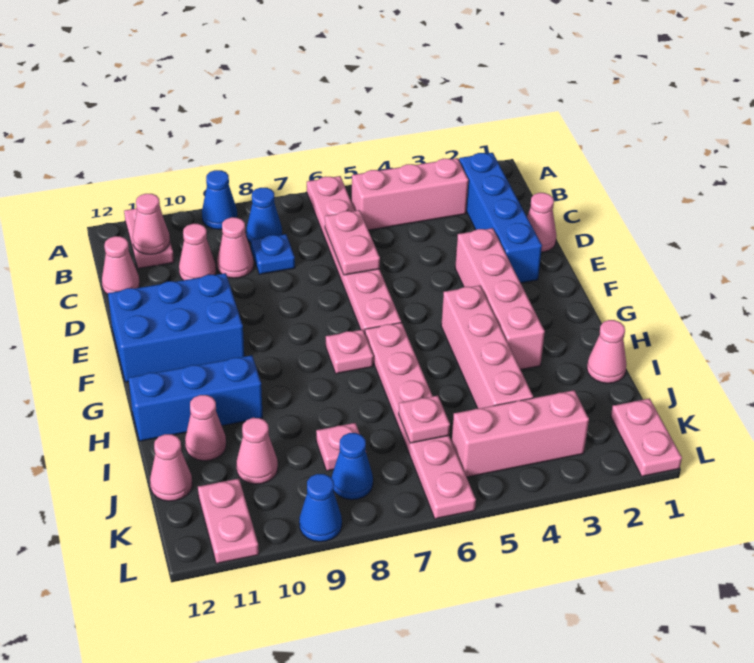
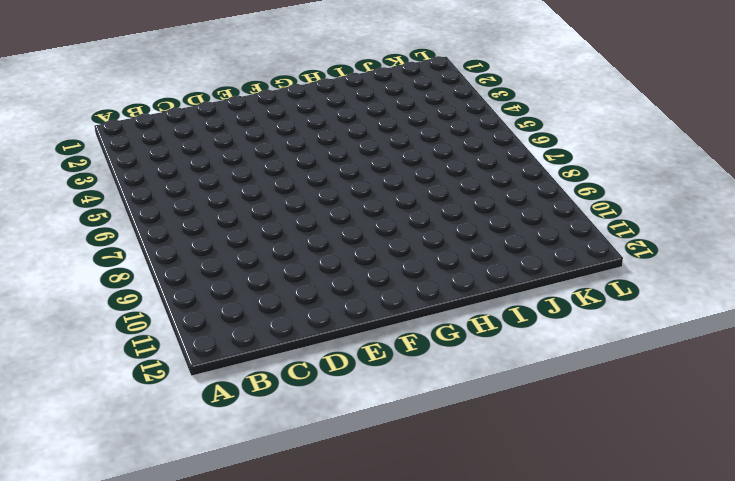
none -> pink plate A6:F6 level 1
none -> blue cone A9 level 1
none -> pink plate A11:B11 level 1
none -> blue brick B2:E2 level 1

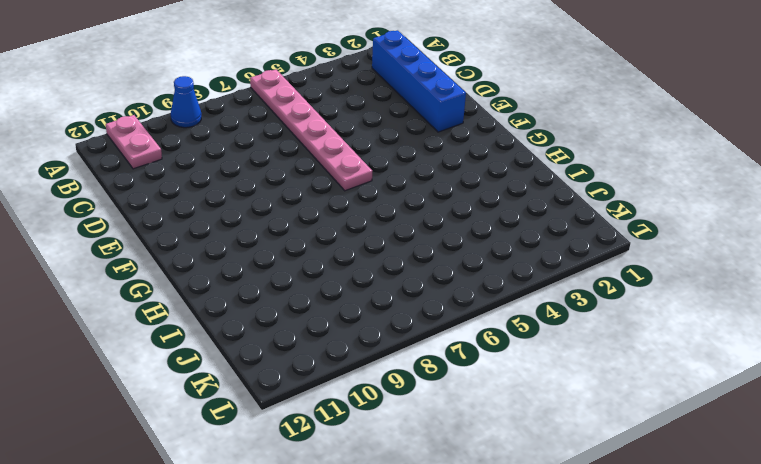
none -> pink brick B3:B5 level 1
none -> blue cone B8 level 1
none -> blue plate C8 level 1
none -> pink cone C9 level 1

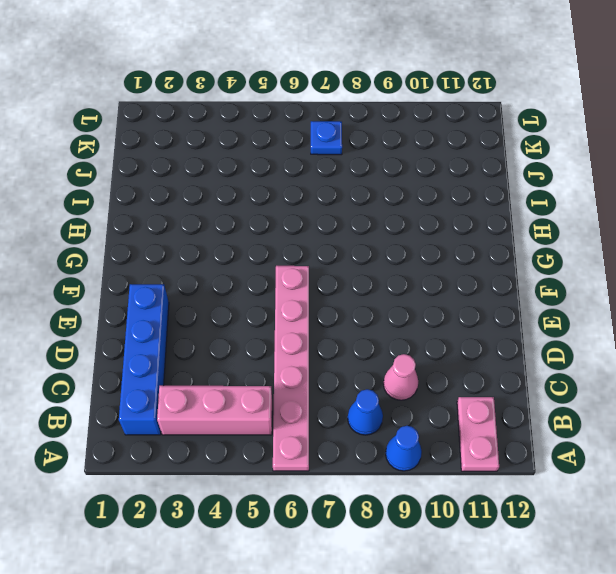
blue plate K7 level 1 -> blue plate C8 level 1
none -> pink cone C10 level 1
none -> pink cone C12 level 1
none -> pink cone D1 level 1
none -> pink brick E3:H3 level 1

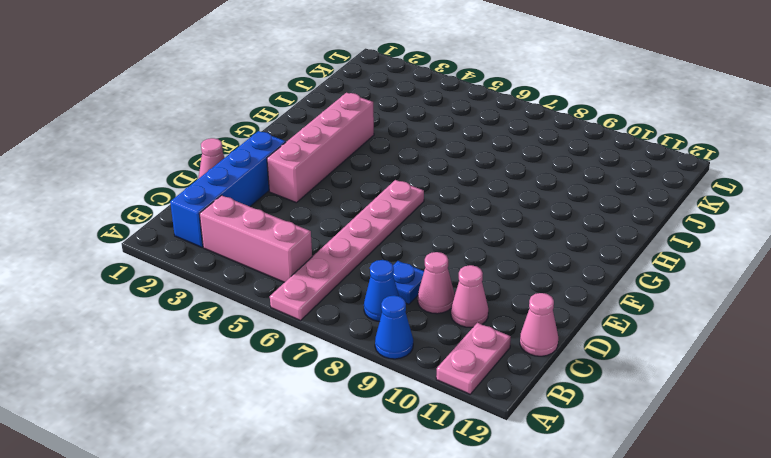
none -> blue brick E10:F12 level 1
none -> pink brick G4:J4 level 1
none -> pink plate G6:L6 level 1
none -> pink plate G7 level 1

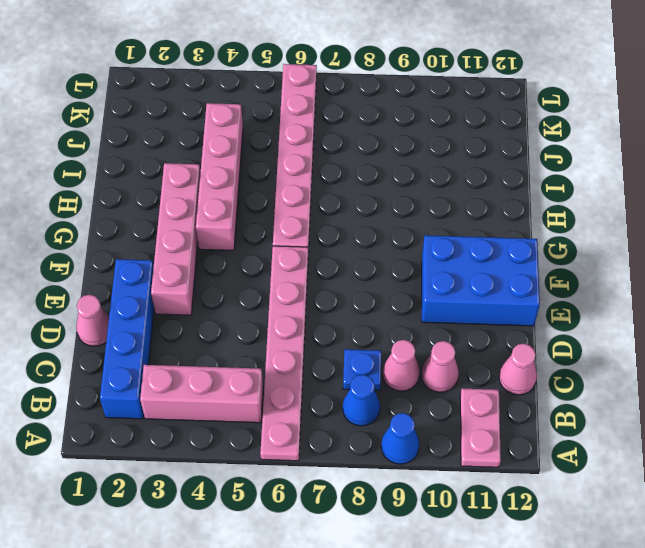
none -> pink plate G7 level 1
none -> blue brick H10:H12 level 1
none -> pink cone I1 level 1
none -> pink cone I11 level 1

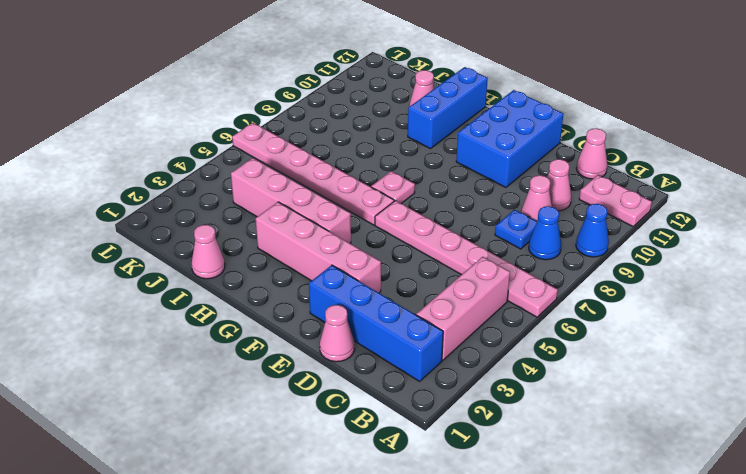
none -> pink plate J8 level 1
none -> pink cone J10 level 1
none -> pink cone J12 level 1
none -> pink plate K1:L1 level 1

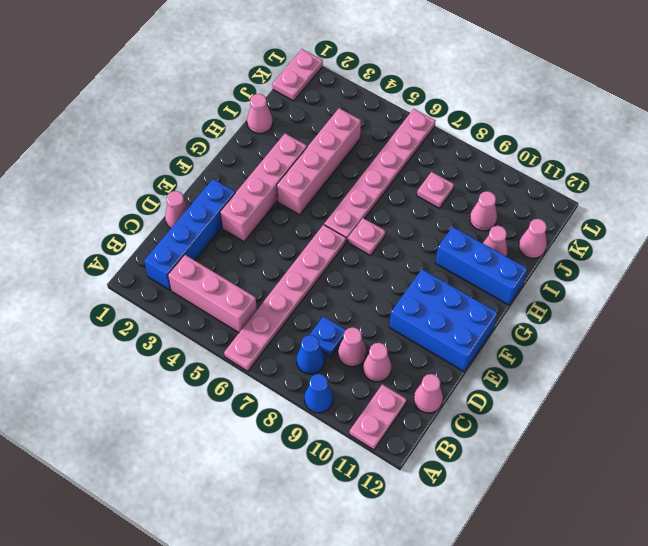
none -> pink brick K3:K5 level 1
none -> blue cone K8 level 1
none -> pink plate K11:L11 level 1
none -> blue cone L9 level 1

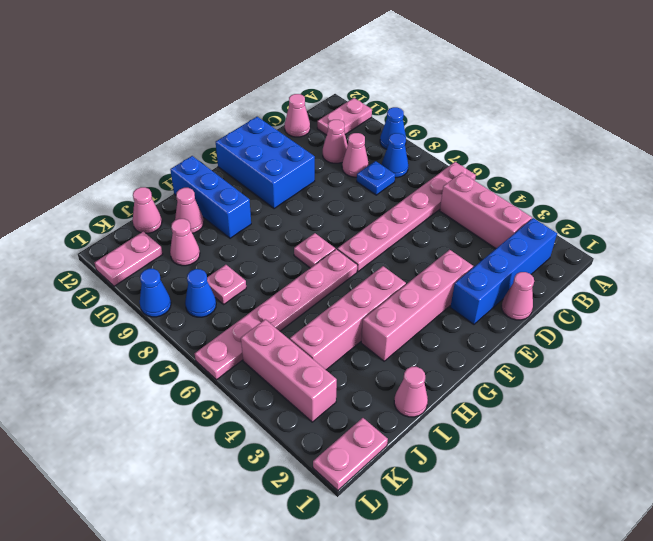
none -> pink cone B11 level 2
none -> pink plate C6:D6 level 2
none -> pink plate J6 level 2

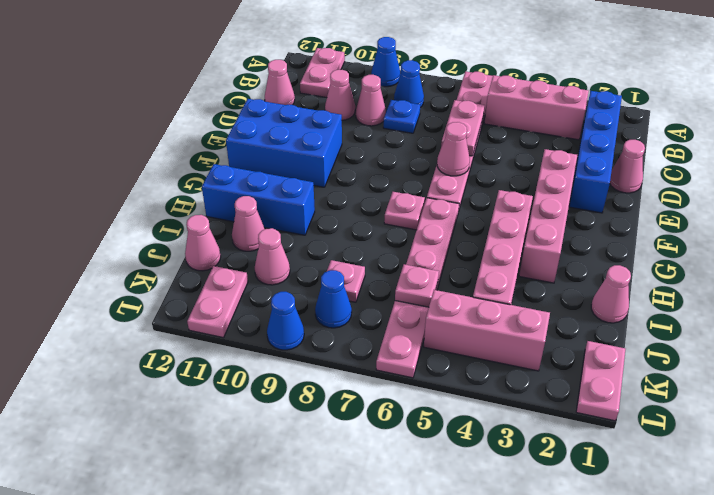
pink cone E6 level 2 -> pink cone B11 level 2

